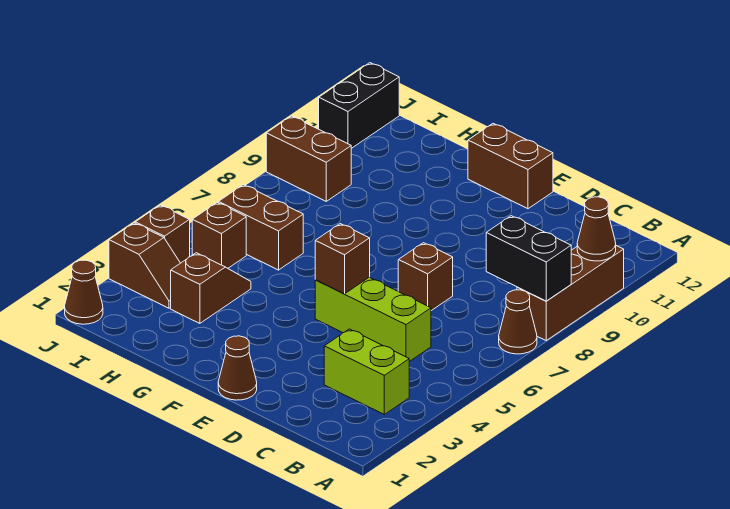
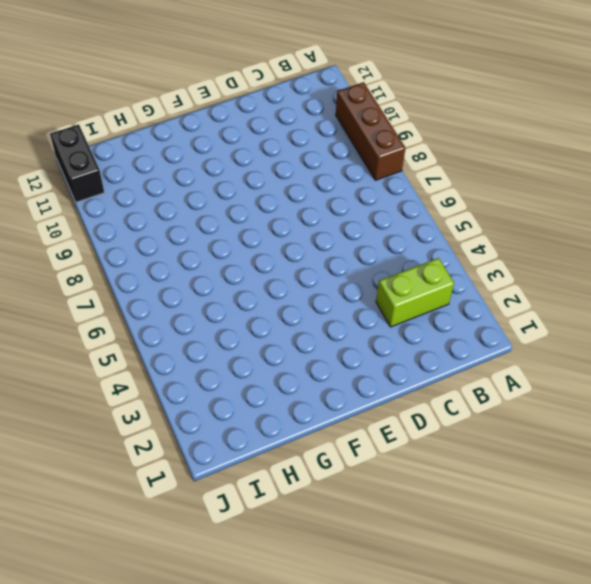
none -> brown cone A7 level 1
none -> lime brick C5:E5 level 1
none -> brown brick D7 level 1

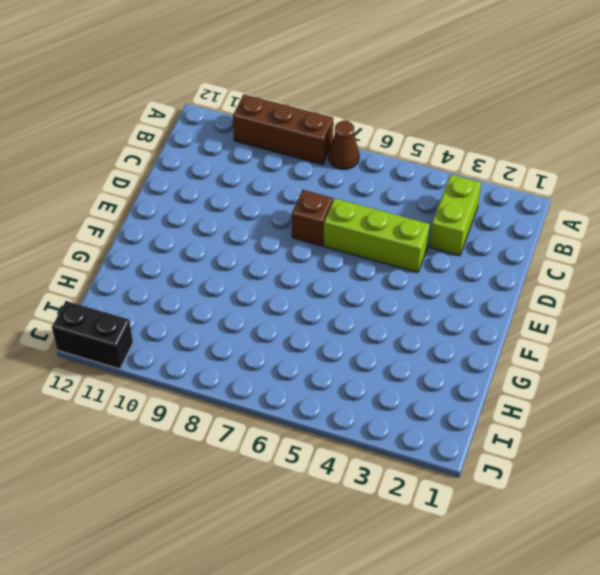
lime brick D4:D6 level 1 -> lime brick C5:E5 level 1
none -> brown cone E1 level 1
none -> brown brick E12:F12 level 1
none -> brown slope H3:H4 level 1 top 3

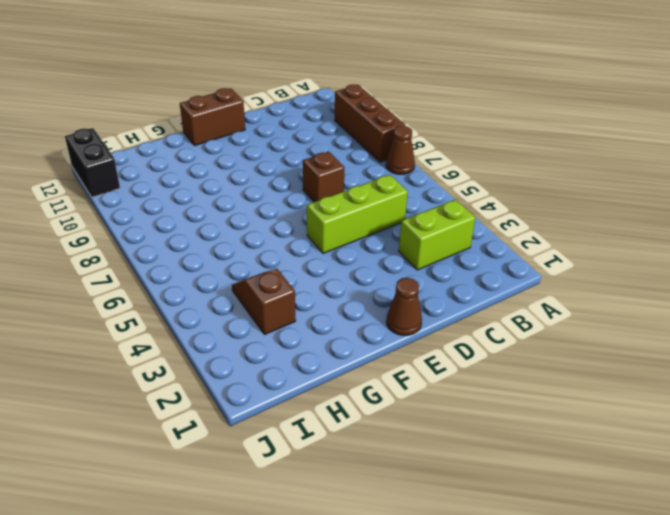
none -> brown brick H6:I6 level 1
none -> brown slope I3:J3 level 1 top J
none -> brown brick I5 level 1

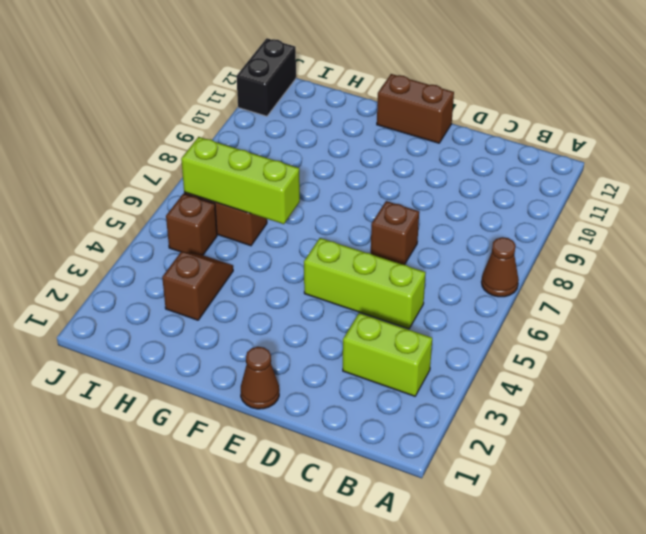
lime brick G6:I6 level 2 -> none
none -> brown brick A8:A10 level 1
none -> brown slope I3:J3 level 1 top J
none -> brown brick I9:J9 level 1

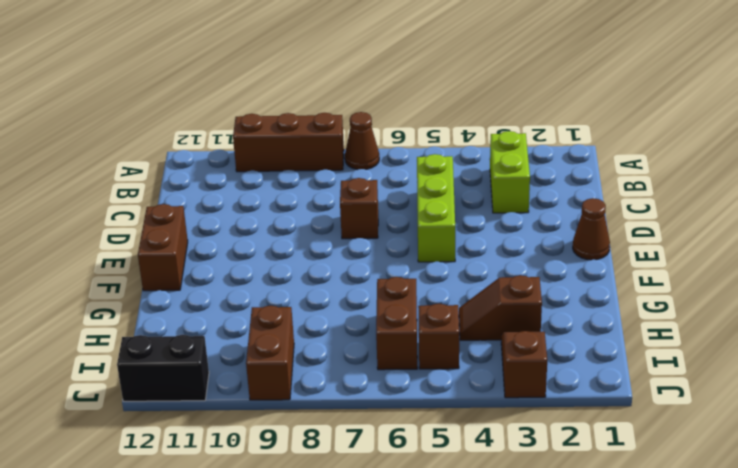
none -> brown cone J1 level 1
none -> brown brick J4 level 1
none -> black brick A8:B8 level 2

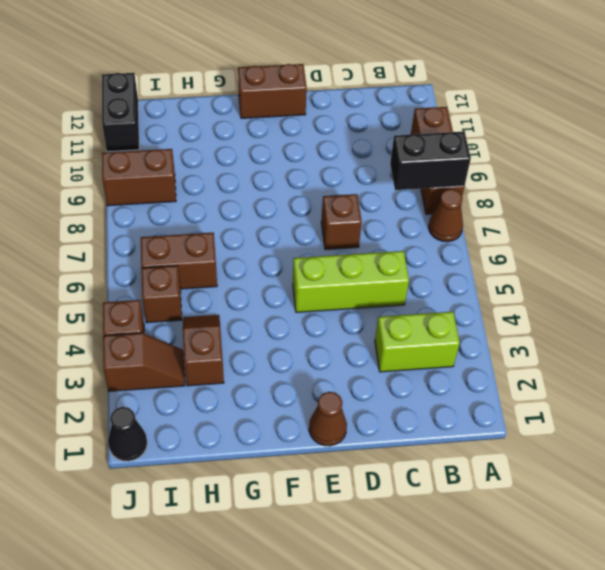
black cone J1 level 1 -> brown cone J1 level 1
none -> brown cone A10 level 2
none -> brown brick E5 level 2

